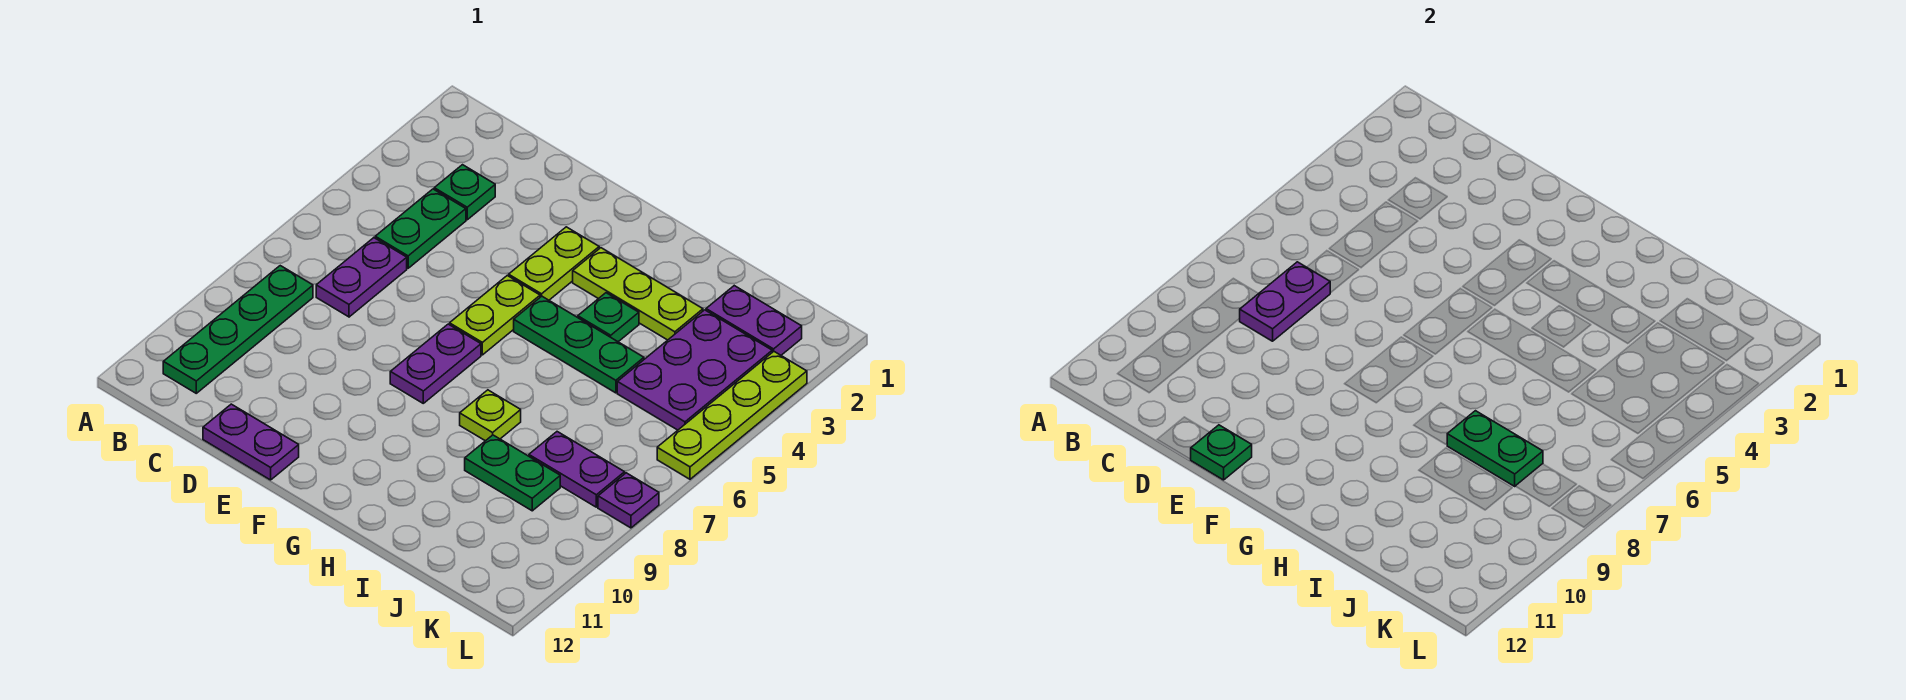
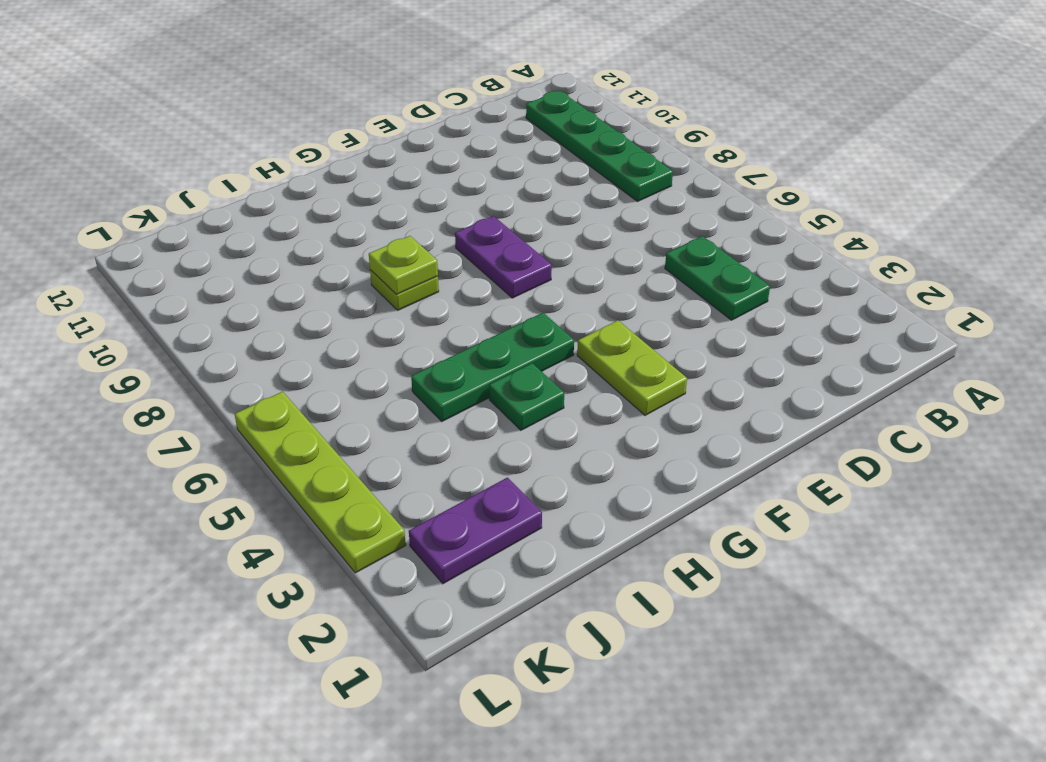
lime plate H8 level 2 -> none
none -> green plate C3 level 1
none -> purple plate C6:C7 level 1
none -> purple plate D12:E12 level 1

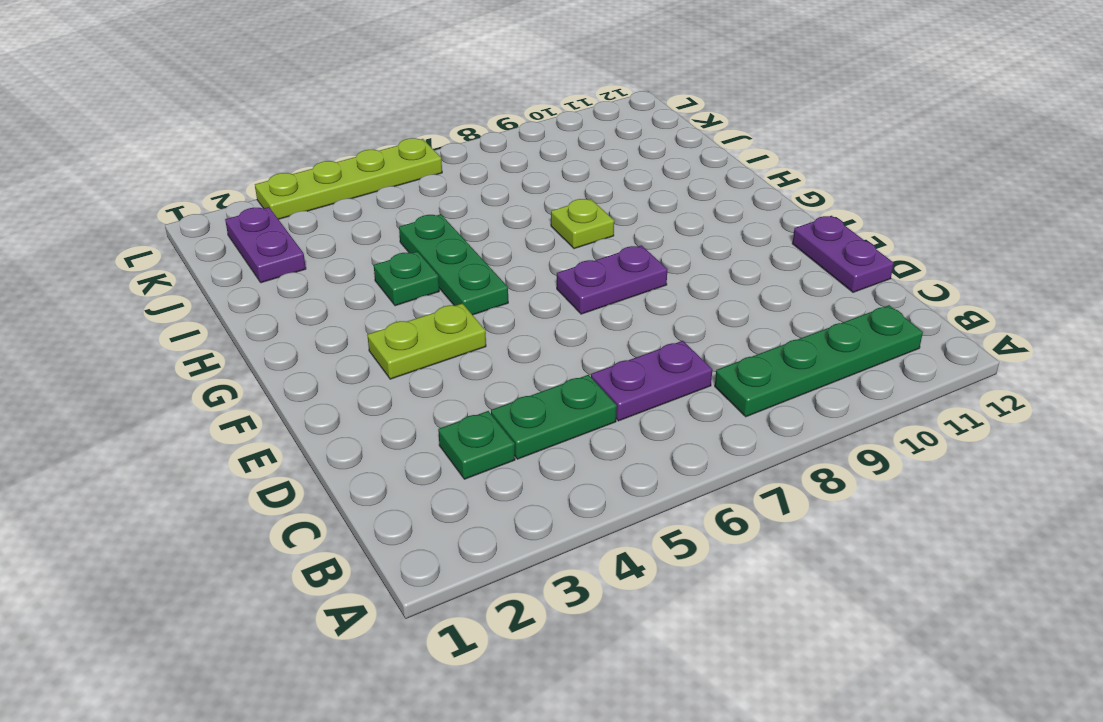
none -> lime plate F5:F6 level 1
none -> lime plate G3:I3 level 1
none -> green plate I9:J9 level 1

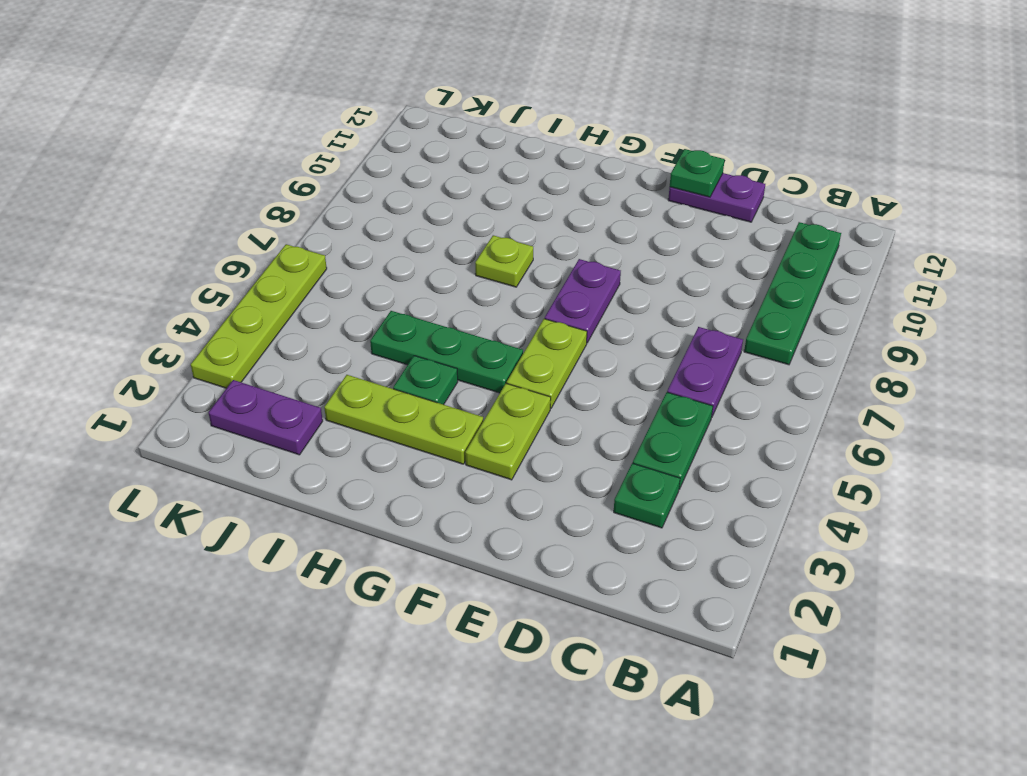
none -> green plate I9:J9 level 1
none -> purple plate J3:K5 level 1
none -> purple plate J8:K8 level 1

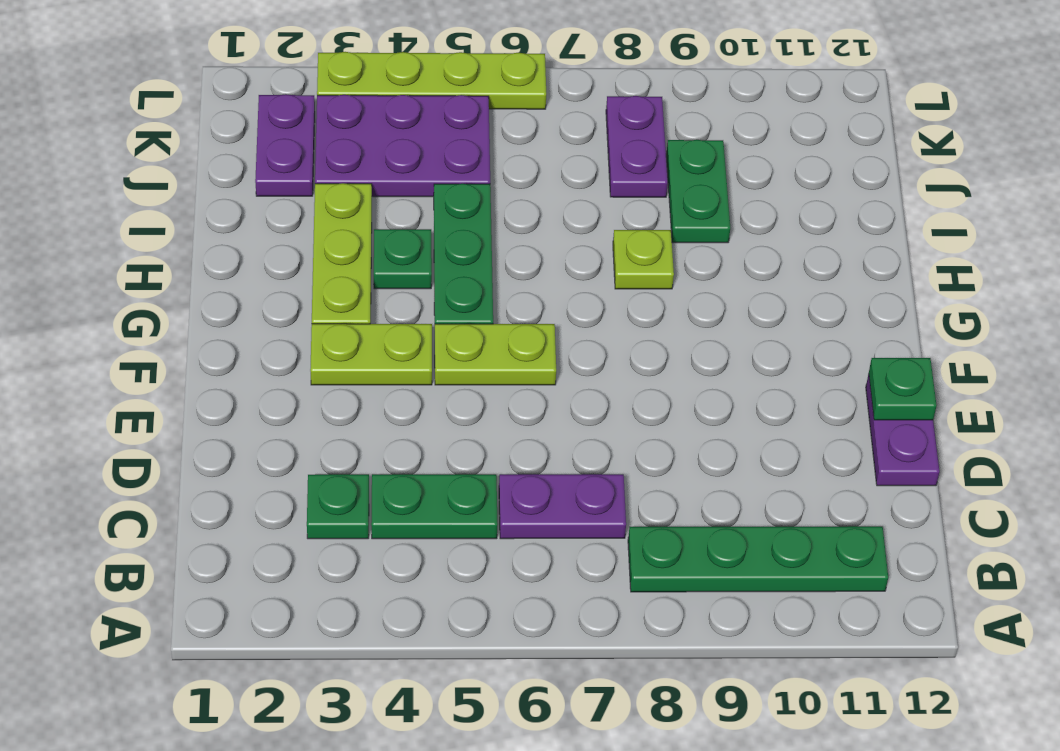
none -> purple plate F7:F8 level 1
none -> purple plate L8 level 1
none -> purple plate C7:C8 level 2

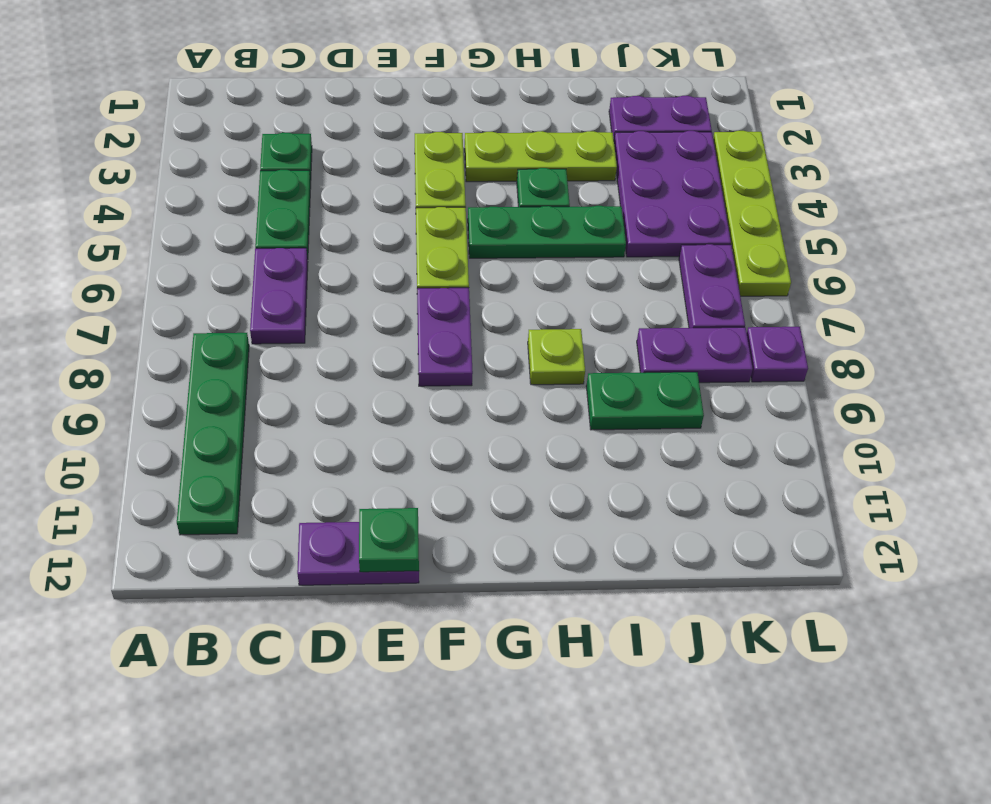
purple plate K6:K7 level 1 -> purple plate C7:C8 level 2
none -> green plate I8:J8 level 2

